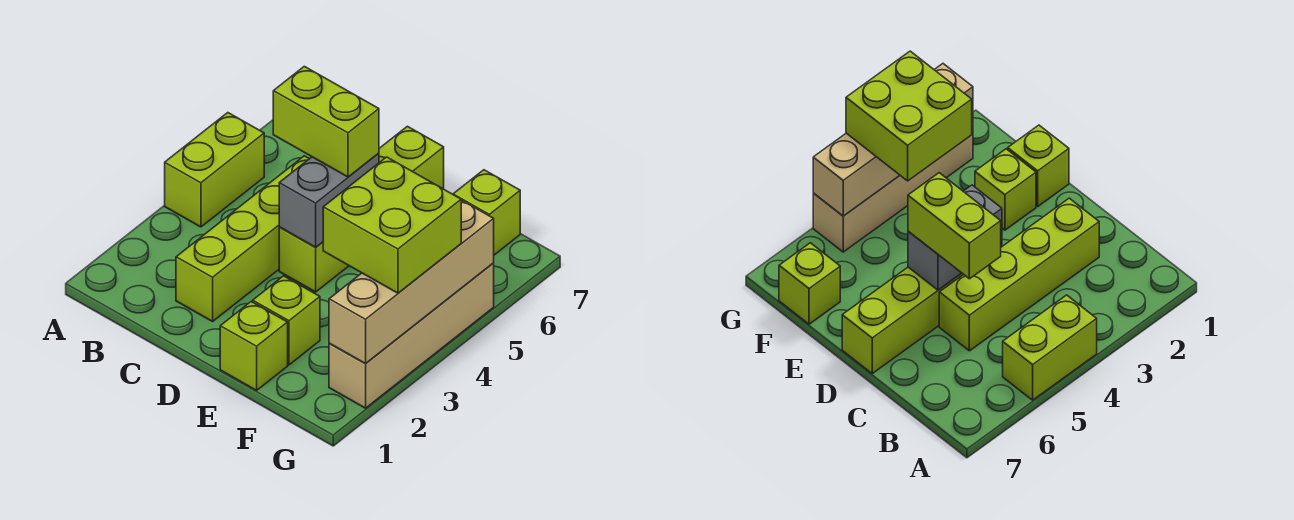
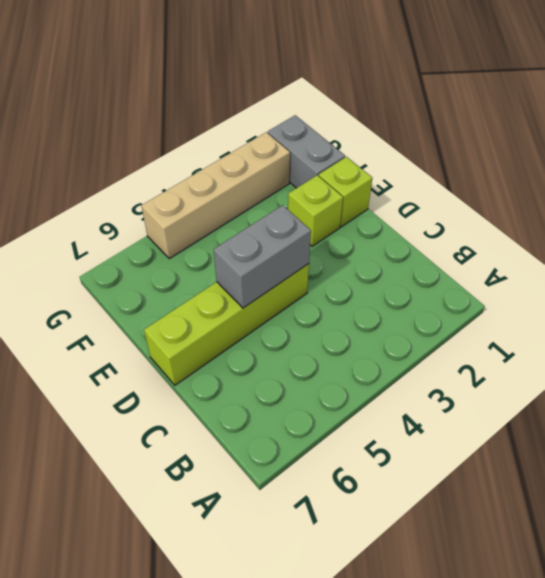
grey brick F1:G1 level 1 -> none
none -> lime brick A4:A5 level 1
none -> lime brick C2:C5 level 1

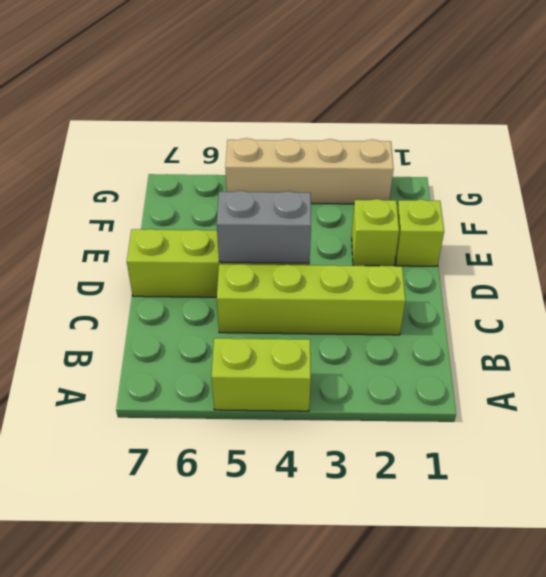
none -> lime brick F7 level 1
none -> tan brick G2:G5 level 2

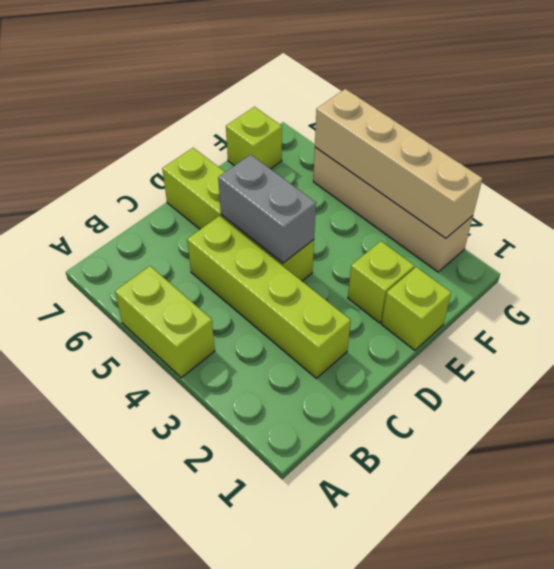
none -> lime brick C5:D5 level 3
none -> lime brick F3:G4 level 3

